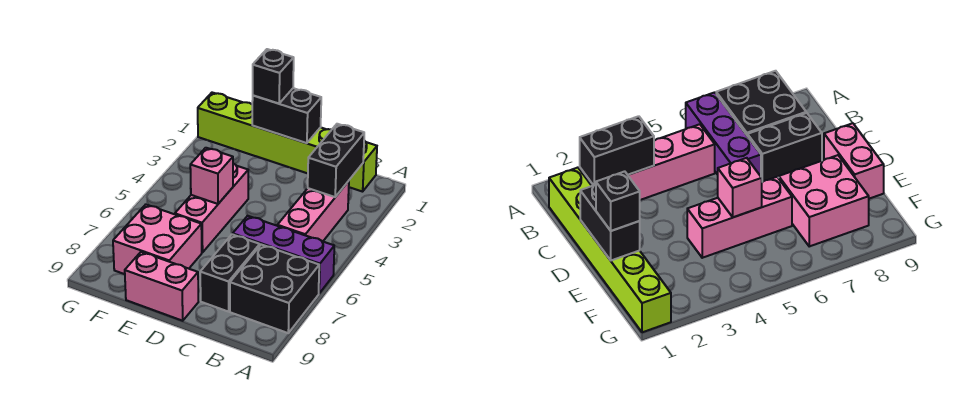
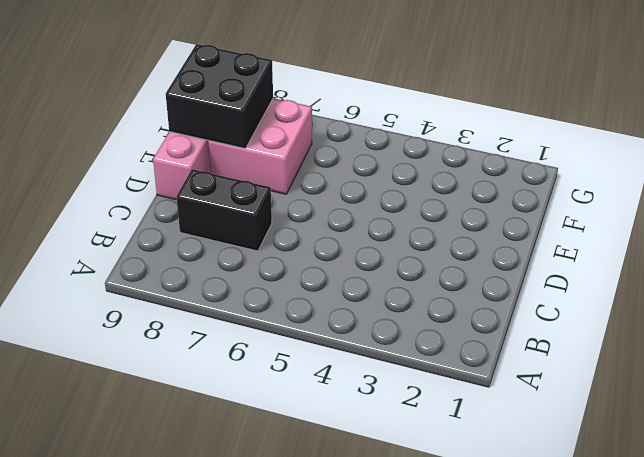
black brick E8:F9 level 2 -> black brick A7:B8 level 1
none -> purple brick A6:C6 level 1
none -> lime brick B1:G1 level 1
none -> pink brick B3:B5 level 1

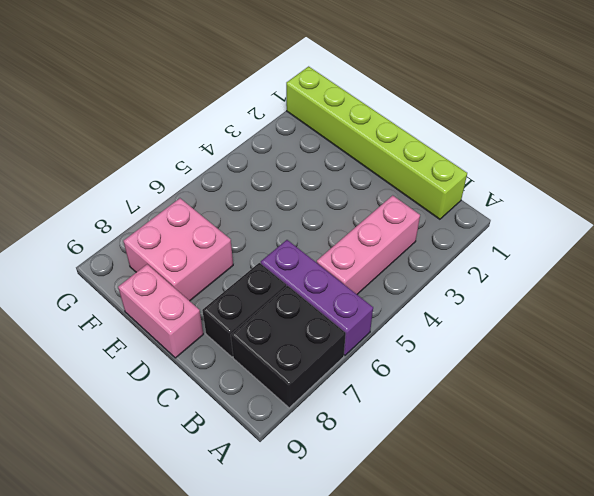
none -> pink brick E4:E6 level 1
none -> black brick B2:B3 level 2
none -> black brick D1:E1 level 2

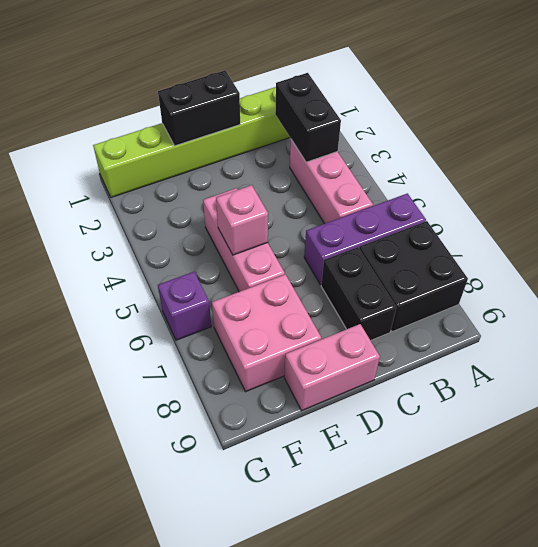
purple brick G6 level 1 -> none
none -> black brick E1 level 3

